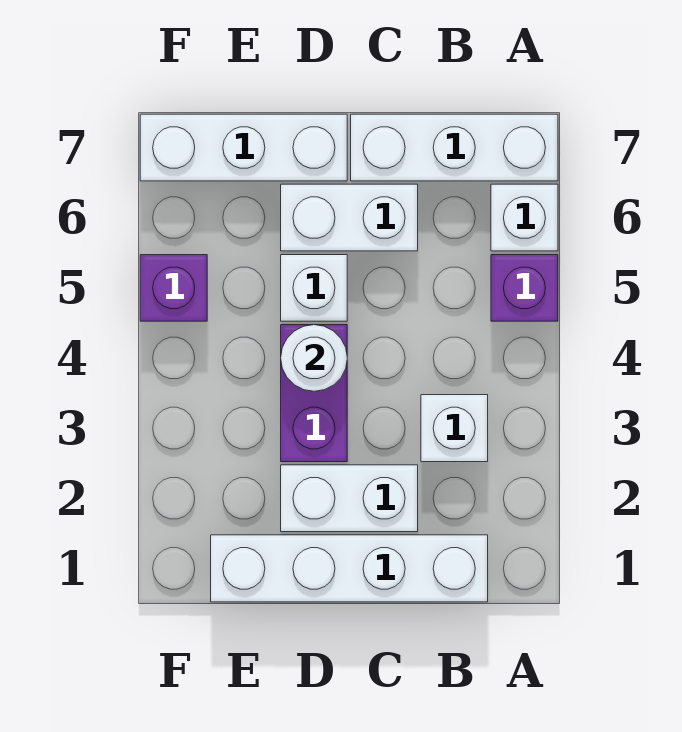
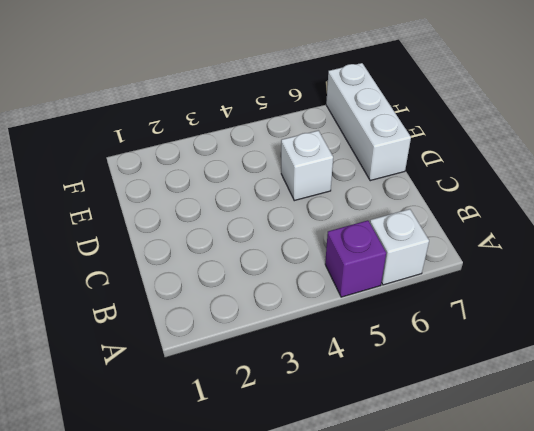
none -> white brick A7:C7 level 1
none -> white brick B1:E1 level 1
none -> white brick B3 level 1

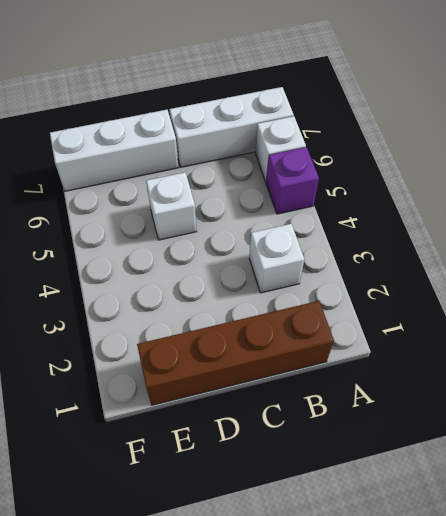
brown brick B1:E1 level 1 -> white brick B1:E1 level 1
none -> white brick C2:D2 level 1
none -> white brick C6:D6 level 1
none -> purple brick D3:D4 level 1

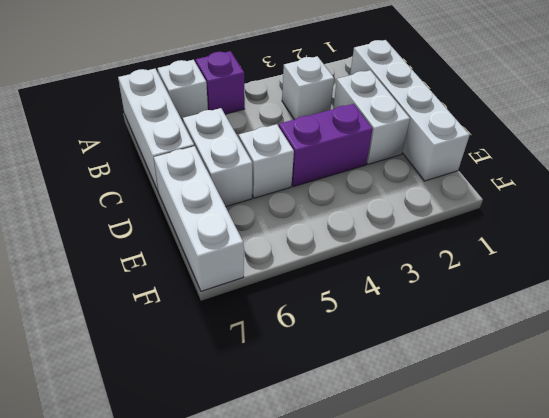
none -> purple brick F5 level 1
none -> white round brick D4 level 2

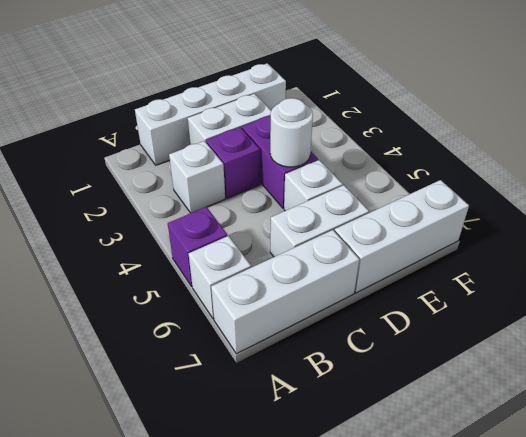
purple brick C3 level 1 -> purple brick F5 level 1

